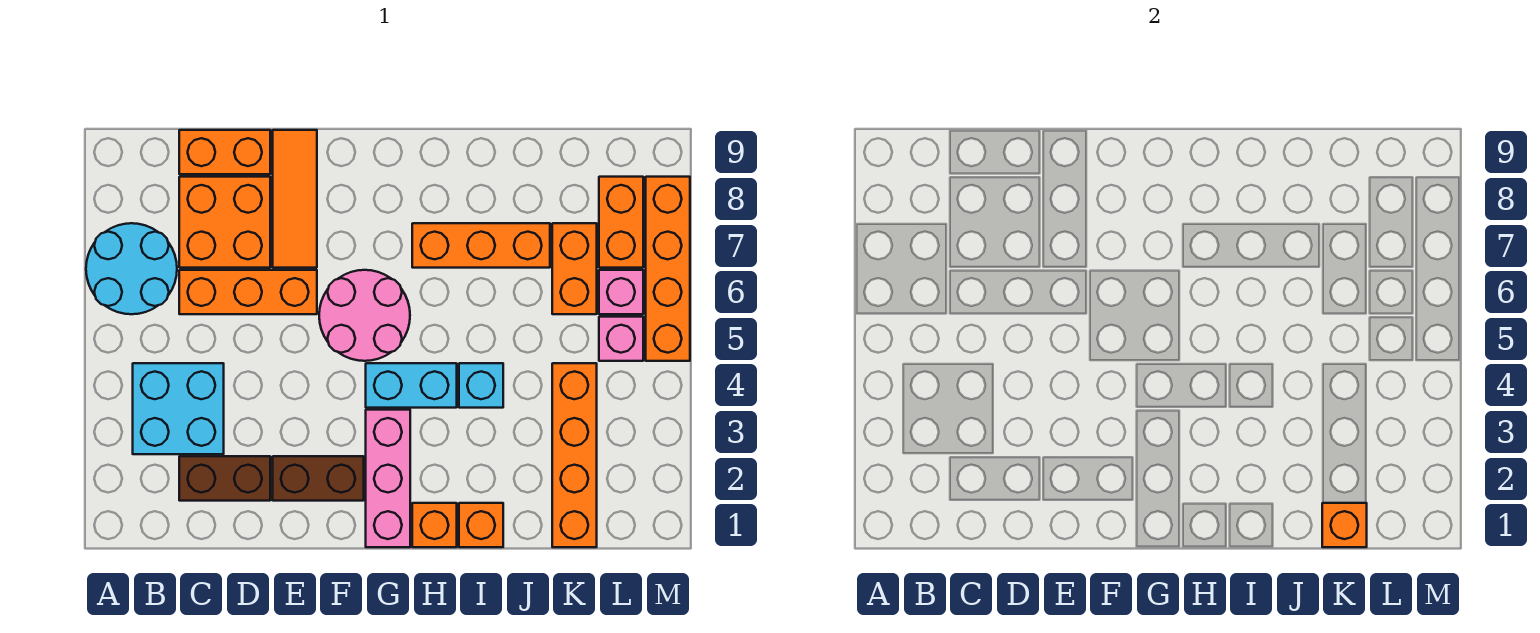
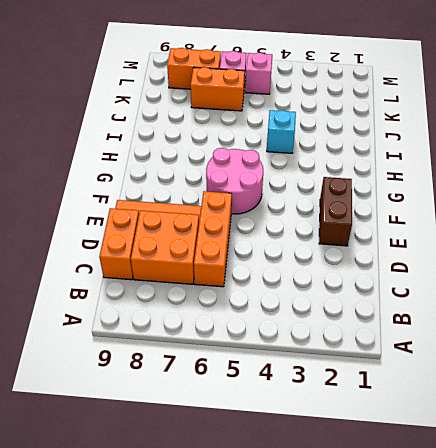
none -> cyan round brick A6:B7 level 1
none -> cyan brick B3:C4 level 1
none -> brown brick C2:D2 level 1

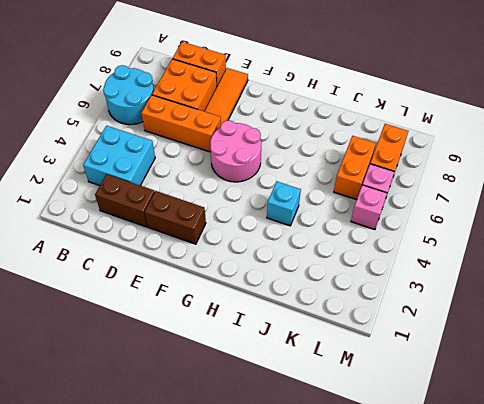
none -> pink brick G1:G3 level 1
none -> cyan brick G4:H4 level 1
none -> orange brick H1 level 1

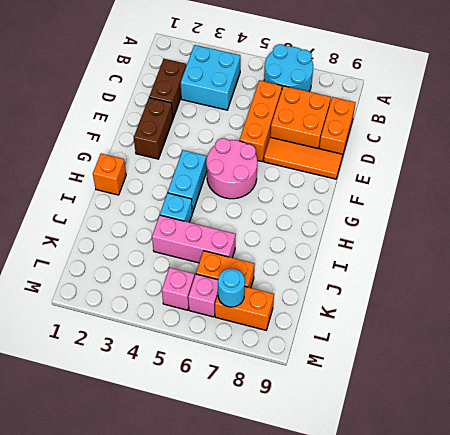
pink brick J4:J6 level 1 -> pink brick G1:G3 level 1
cyan round brick L7 level 2 -> none
none -> orange brick H7:J7 level 1
none -> orange brick I1 level 1
none -> orange brick K1:K4 level 1

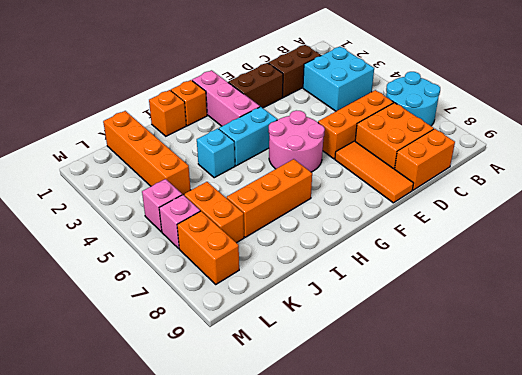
none -> orange brick M5:M8 level 1
none -> orange brick K1 level 2

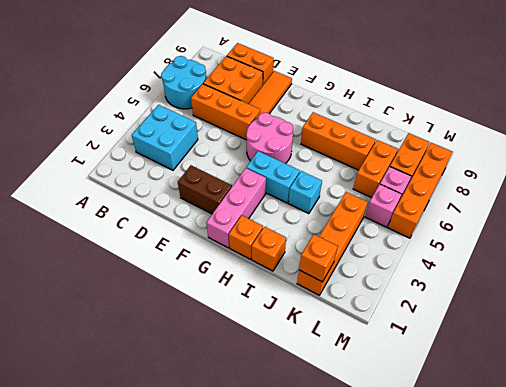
none -> brown brick C2:D2 level 1

